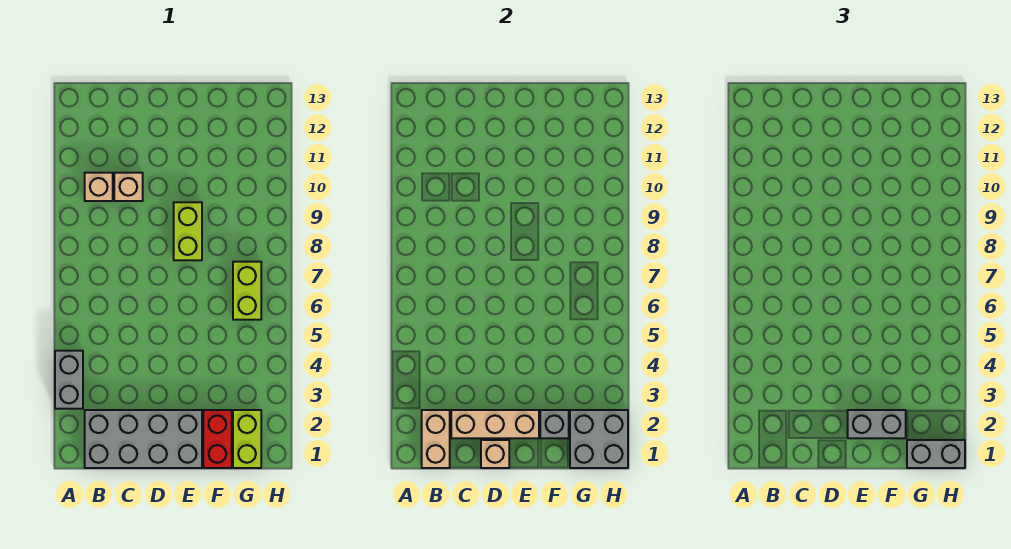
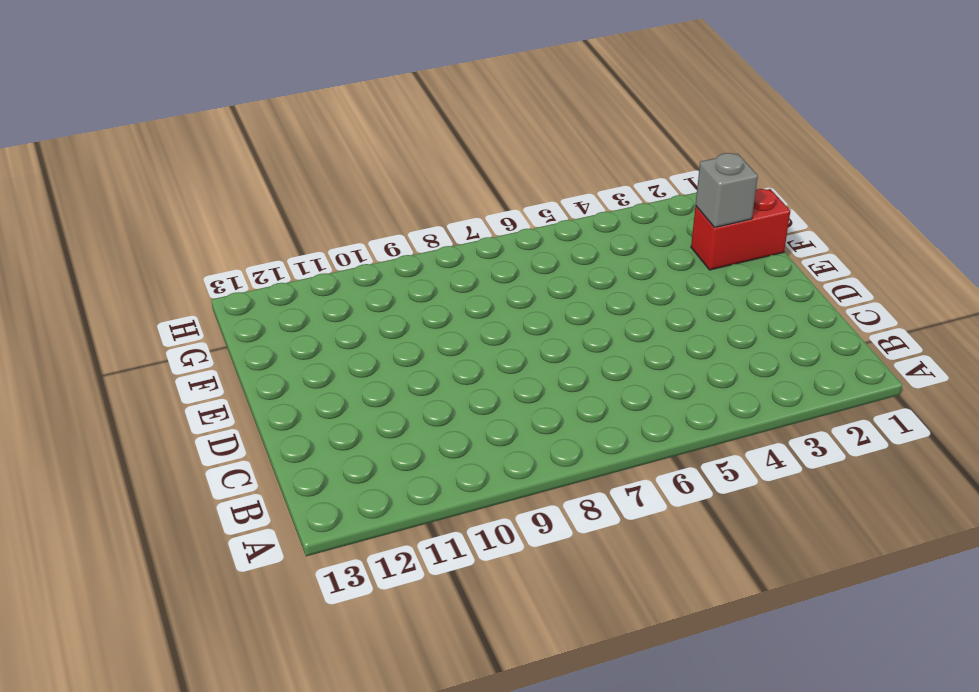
none -> grey brick A3:A4 level 1
none -> grey brick B1:E2 level 1
none -> tan brick B10 level 1

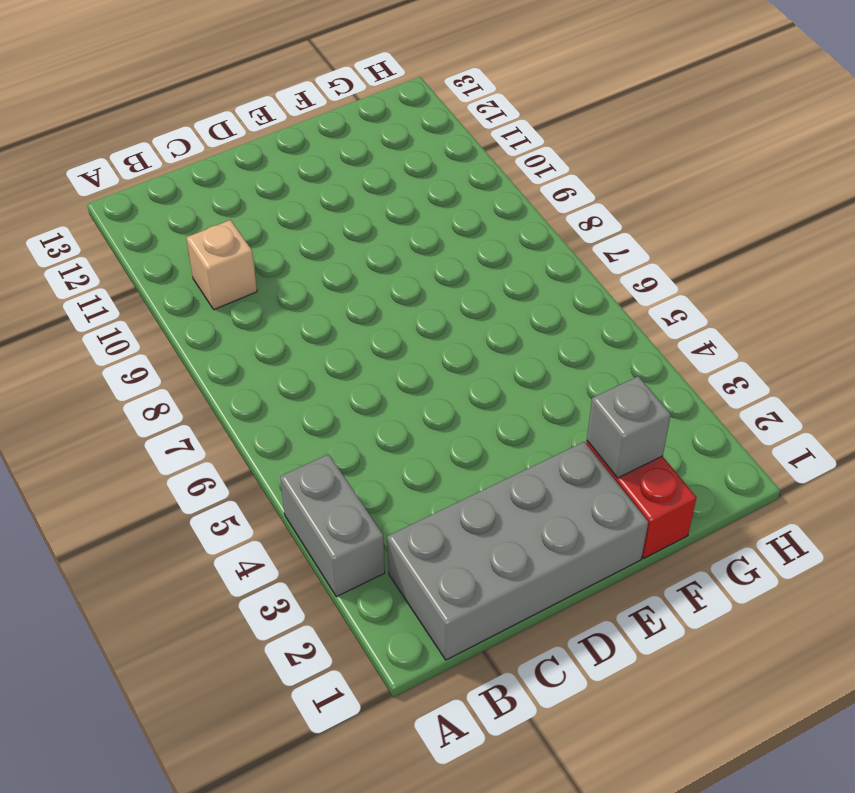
none -> tan brick C10 level 1
none -> lime brick E8:E9 level 1
none -> lime brick G1:G2 level 1

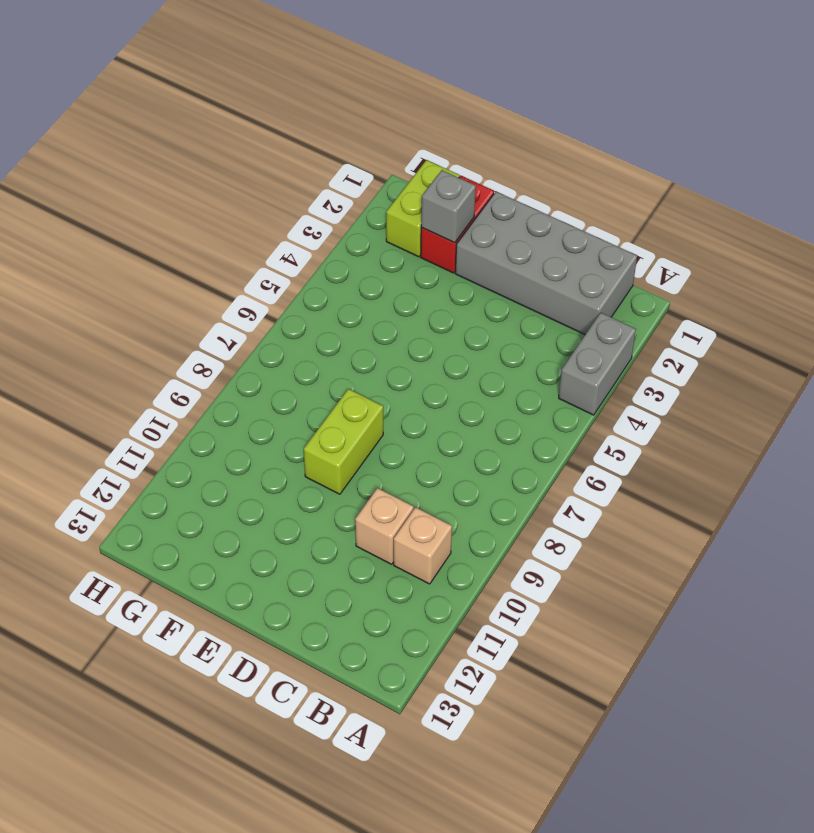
none -> lime brick G6:G7 level 1
none -> tan brick B1:B2 level 2
none -> tan brick C2:E2 level 2

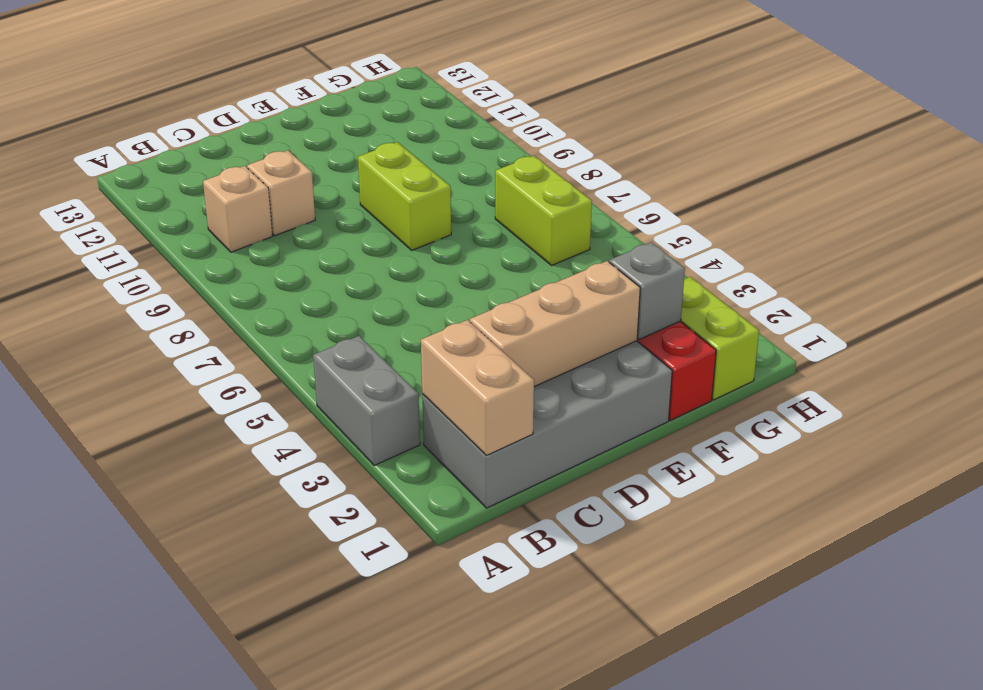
none -> tan brick D1 level 2
none -> grey brick G1:H2 level 2
none -> grey brick E2:F2 level 3

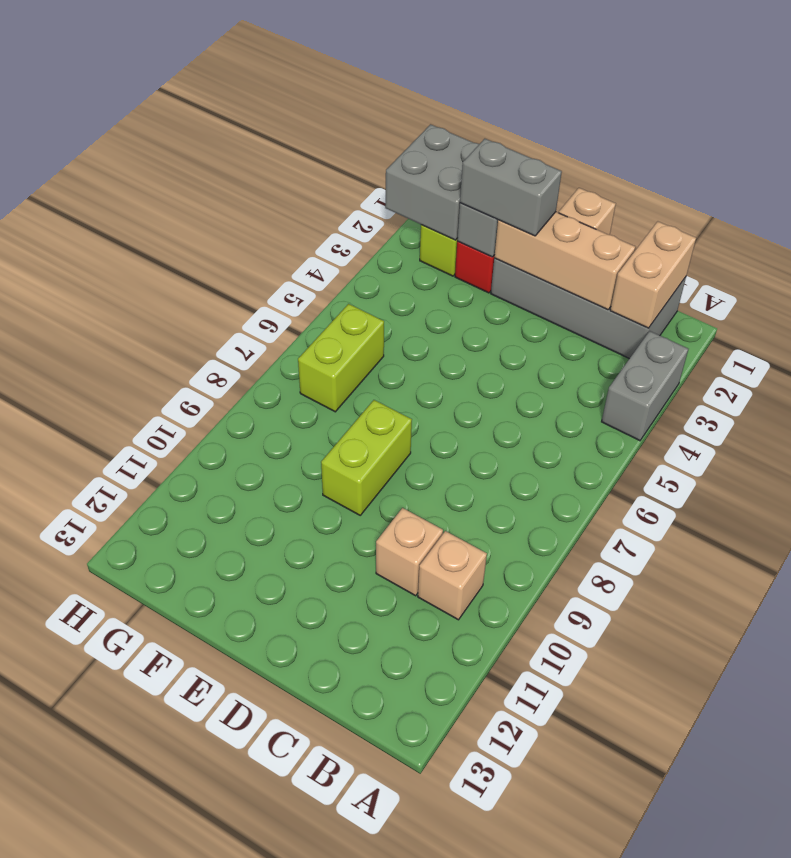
none -> grey brick G1:H1 level 3

